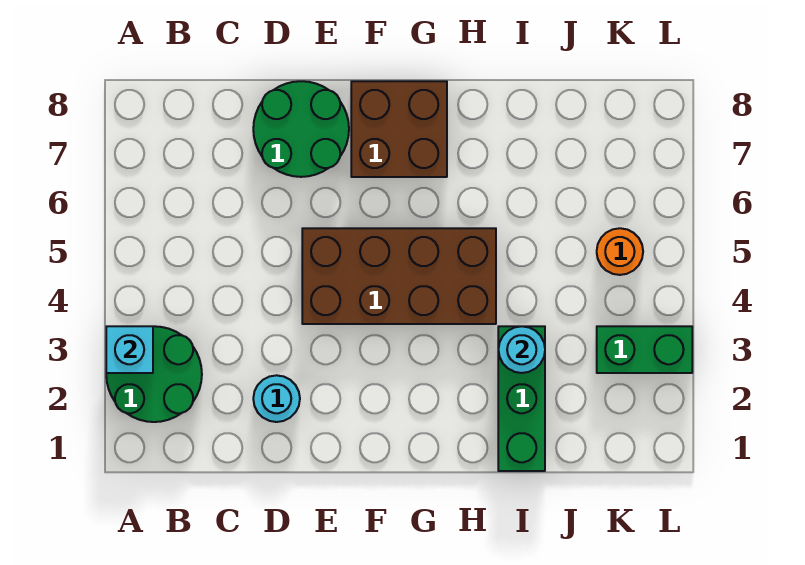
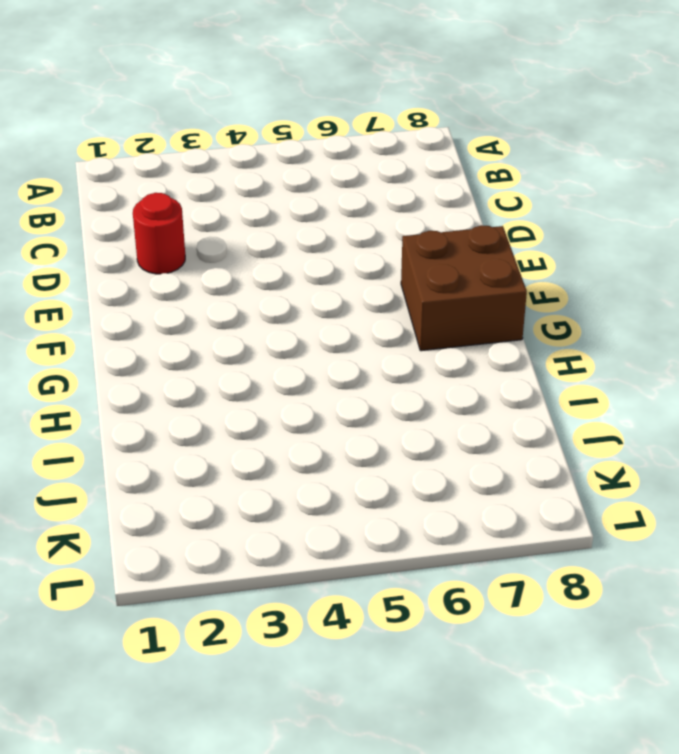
red round brick D2 level 1 -> cyan round brick D2 level 1
none -> green round brick A2:B3 level 1
none -> green round brick D7:E8 level 1

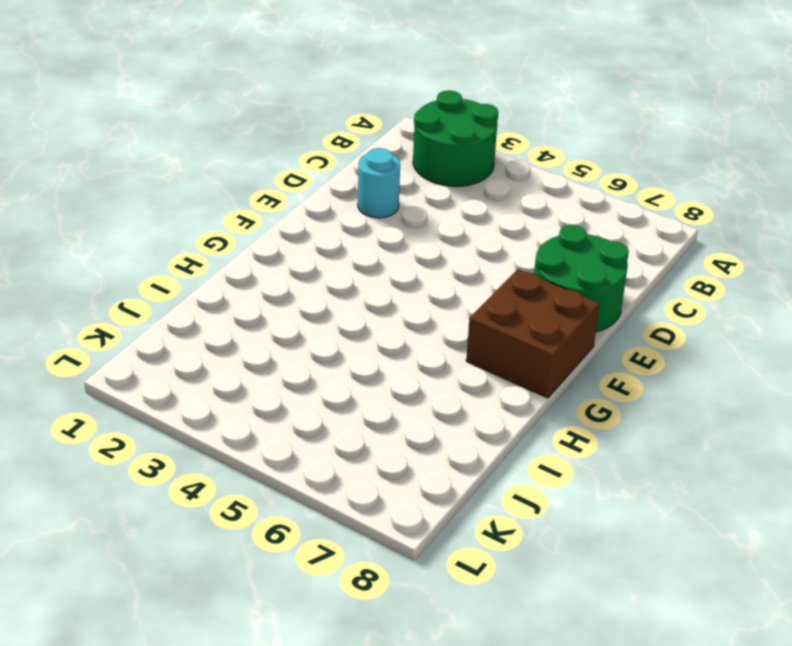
none -> brown brick E4:H5 level 1
none -> green brick I1:I3 level 1

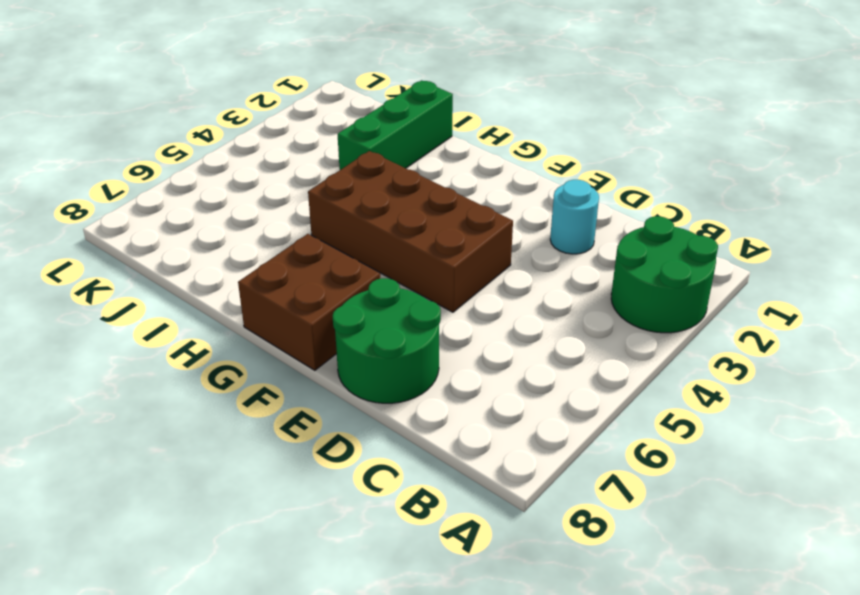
none -> green brick K3:L3 level 1
none -> orange round brick K5 level 1

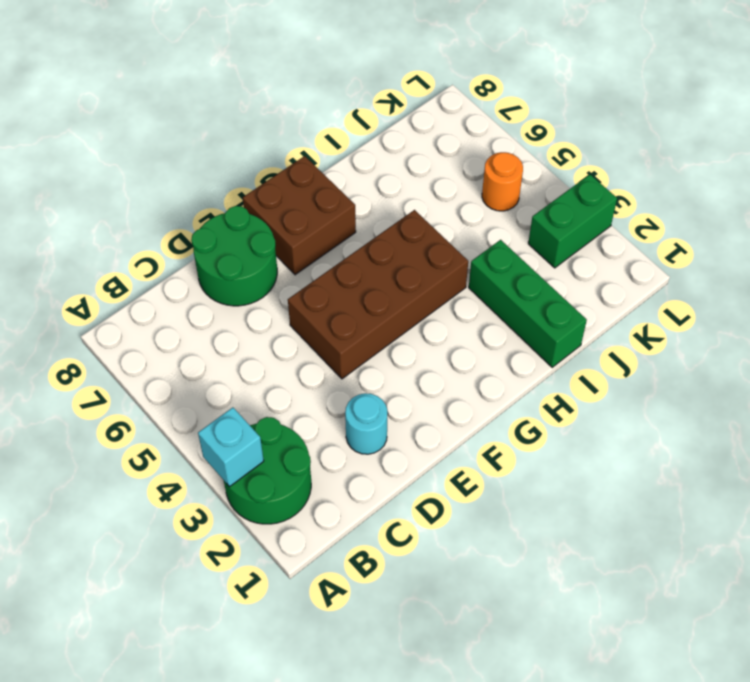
none -> cyan round brick I3 level 2

